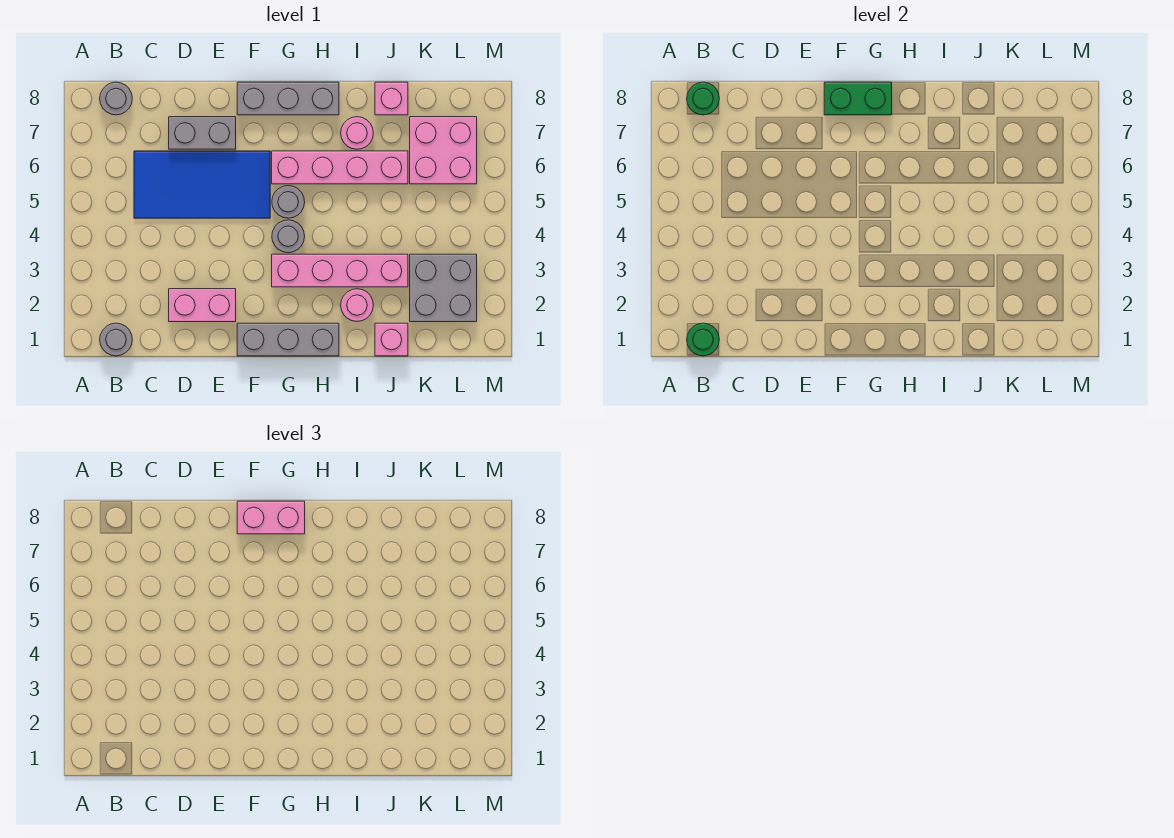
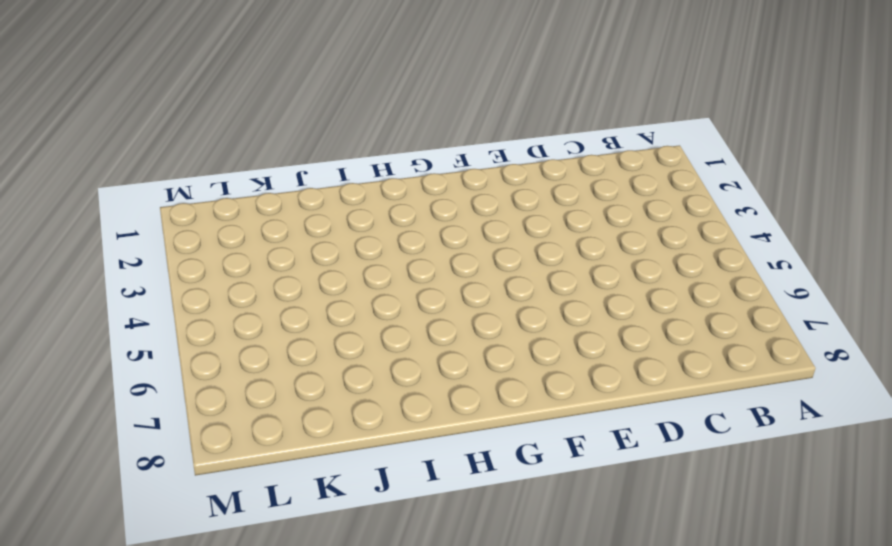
none -> grey round brick B1 level 1
none -> grey round brick B8 level 1
none -> blue tile C5:F6 level 1

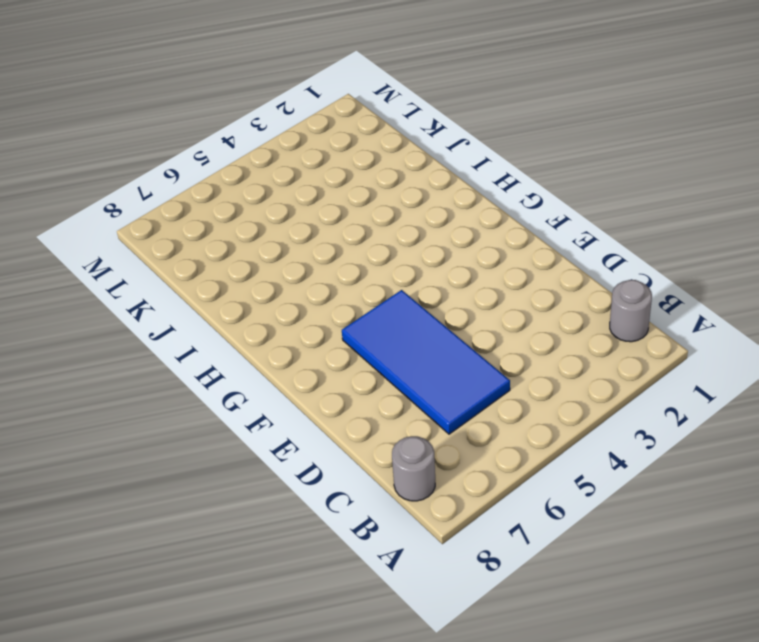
none -> pink brick D2:E2 level 1
none -> grey brick D7:E7 level 1
none -> grey brick F1:H1 level 1

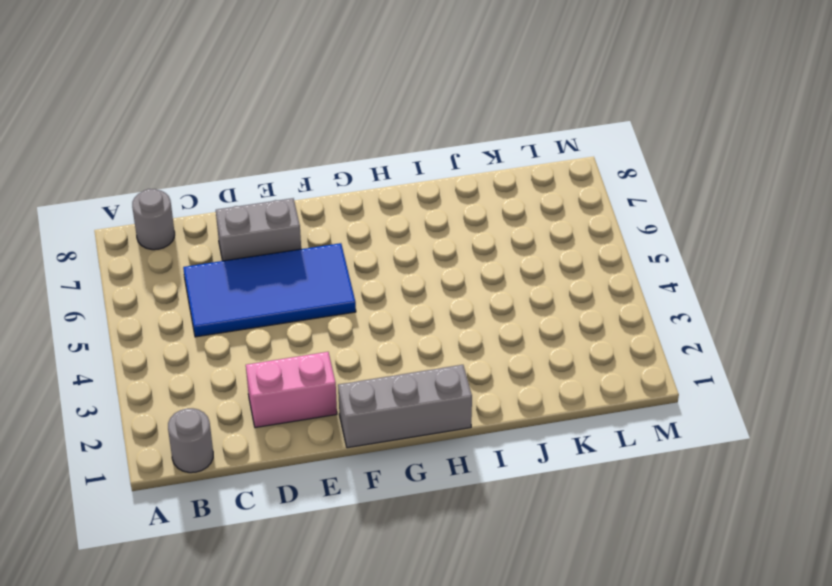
none -> grey brick F8:H8 level 1
none -> pink brick G3:J3 level 1
none -> grey round brick G4 level 1

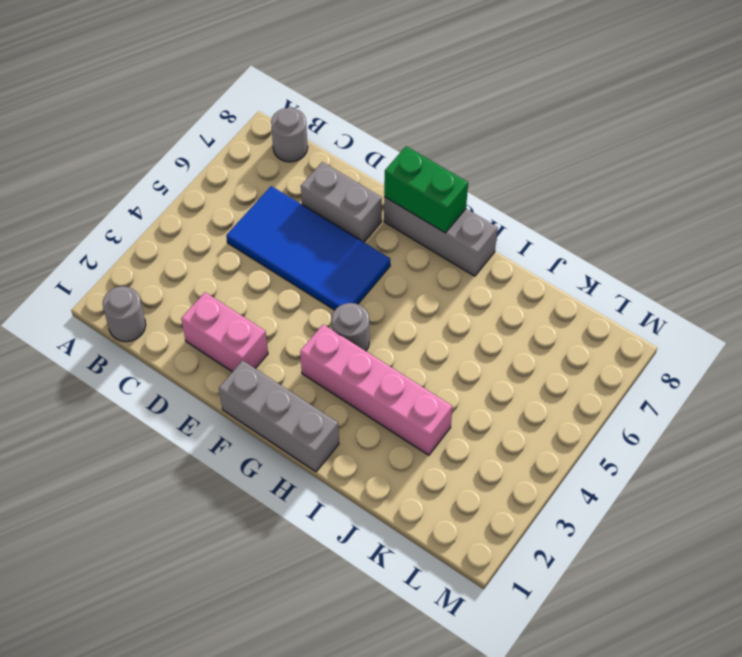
none -> grey round brick G5 level 1
none -> pink brick G6:J6 level 1
none -> pink round brick I2 level 1

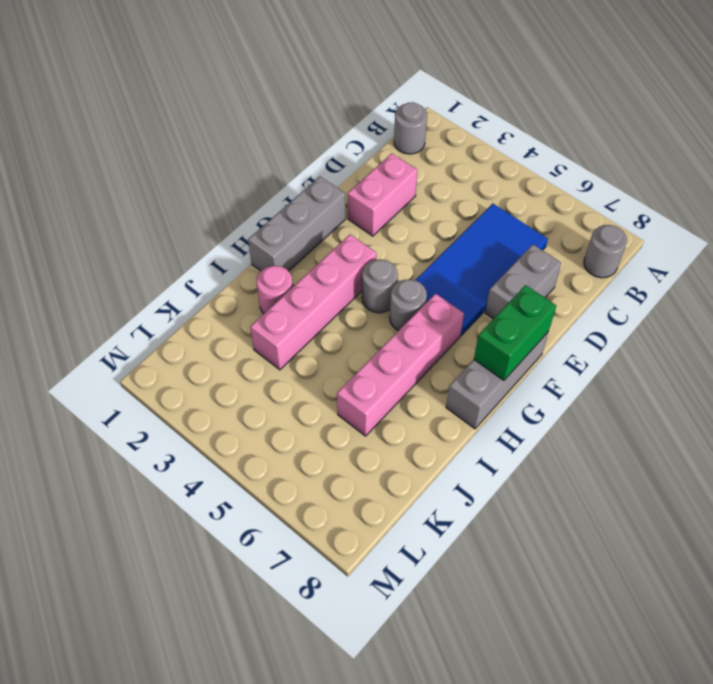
none -> pink round brick I7 level 1
none -> pink brick J1 level 1
none -> pink brick J8 level 1

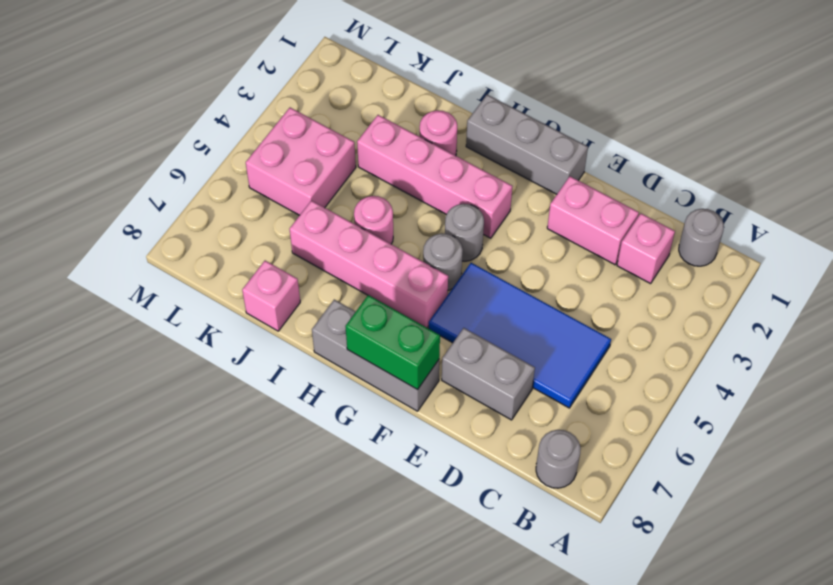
pink brick C2 level 1 -> pink brick J1 level 1
pink round brick I5 level 1 -> pink round brick I7 level 1
pink brick K4:L5 level 1 -> pink brick K6:L7 level 1
none -> grey brick K2:L3 level 1
none -> green round brick B1 level 2
none -> green round brick B8 level 2

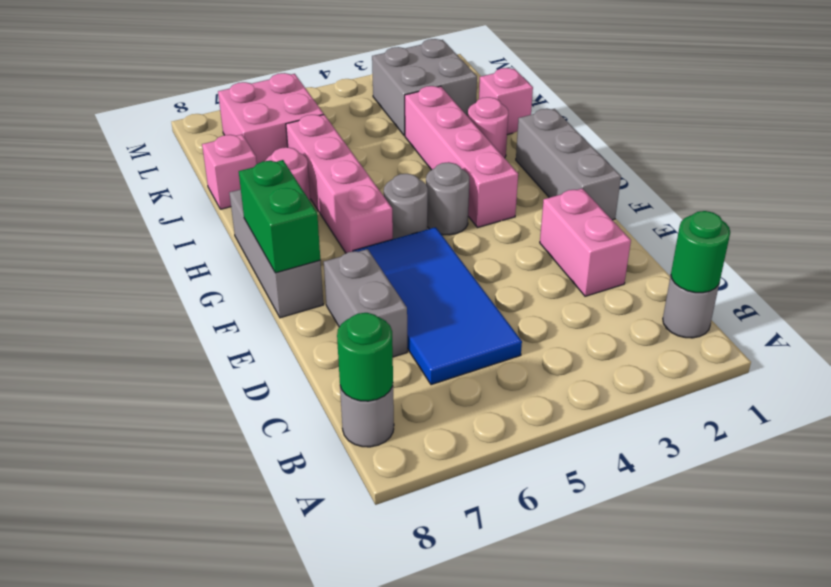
none -> pink brick F8:G8 level 3

